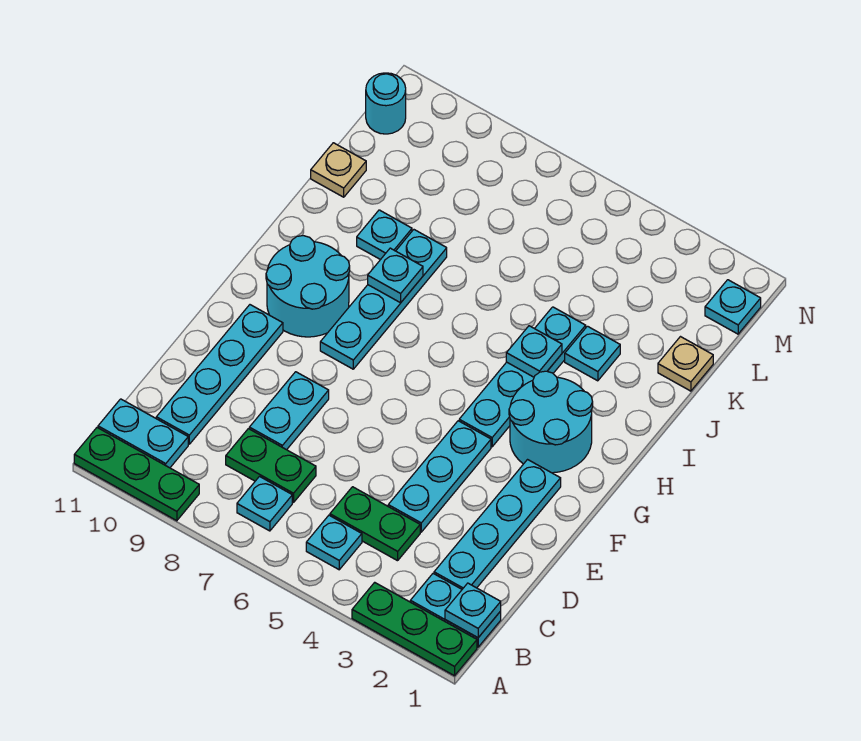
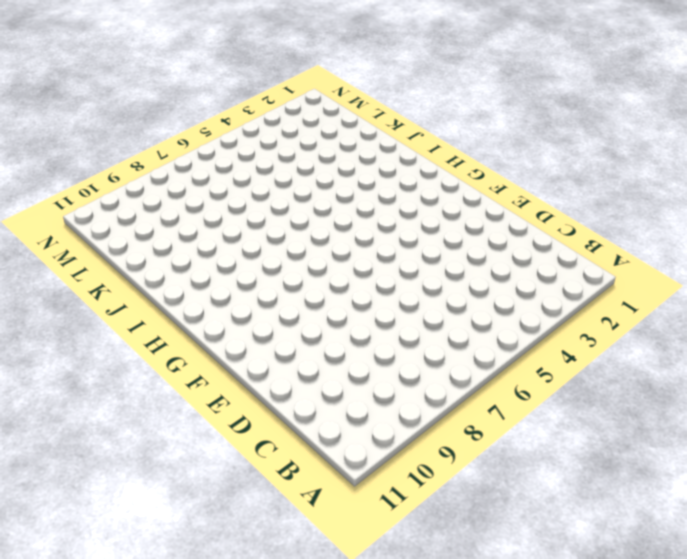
none -> green plate A1:A3 level 1
none -> green plate A9:A11 level 1
none -> cyan plate B1:B2 level 1

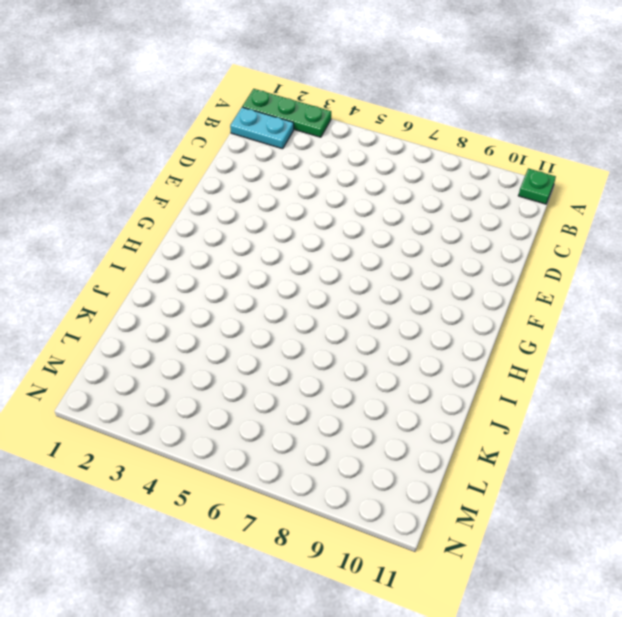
green plate A11 level 1 -> green plate A9:A11 level 1
none -> cyan plate B5 level 1
none -> cyan plate B7 level 1
none -> cyan plate B10:B11 level 1

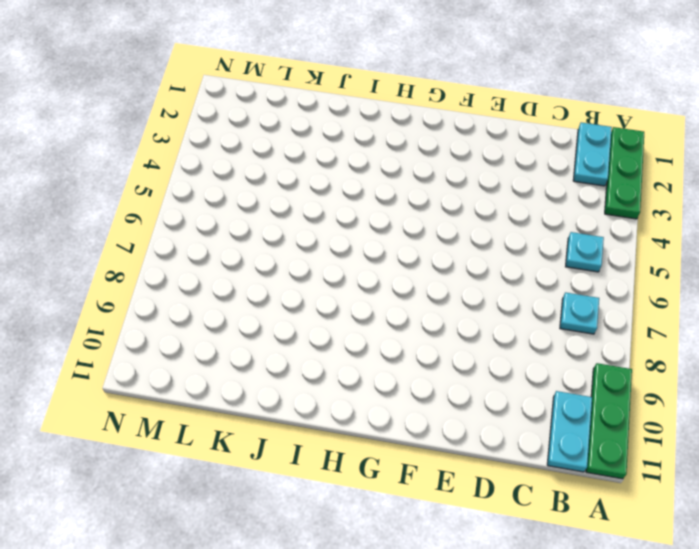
none -> cyan plate C2:F2 level 1
none -> green plate C4:C5 level 1
none -> green plate C7:C8 level 1

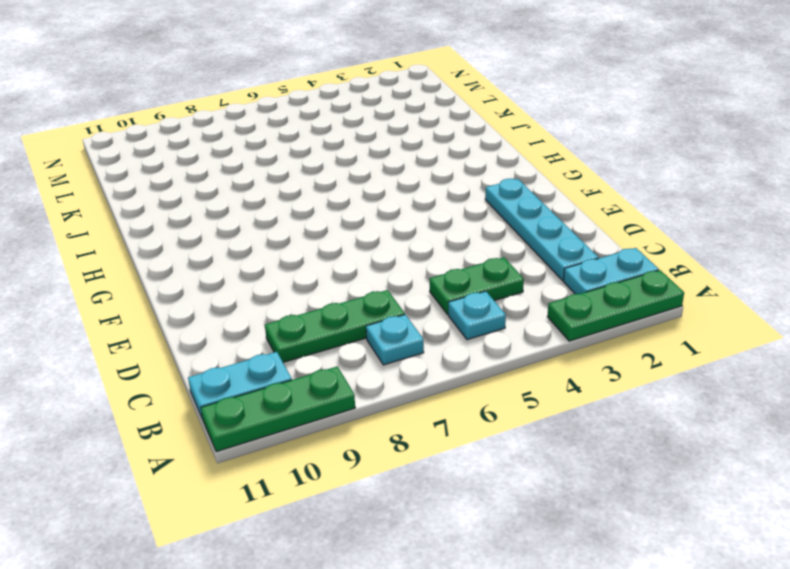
green plate C7:C9 level 1 -> green plate C7:C8 level 1
none -> cyan plate C10:F10 level 1
none -> cyan plate D4:F4 level 1
none -> cyan plate D8:E8 level 1

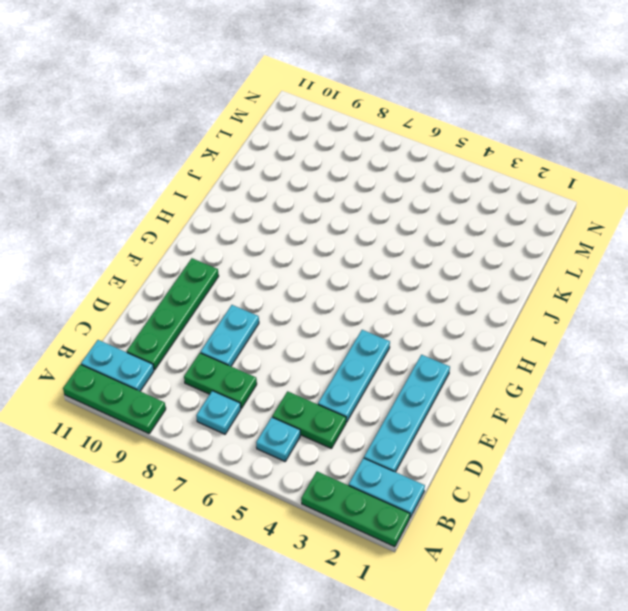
green plate C10:F10 level 1 -> cyan plate C10:F10 level 1
none -> cyan round brick G2:H3 level 1
none -> cyan plate G4:J4 level 1
none -> cyan plate G8:J8 level 1

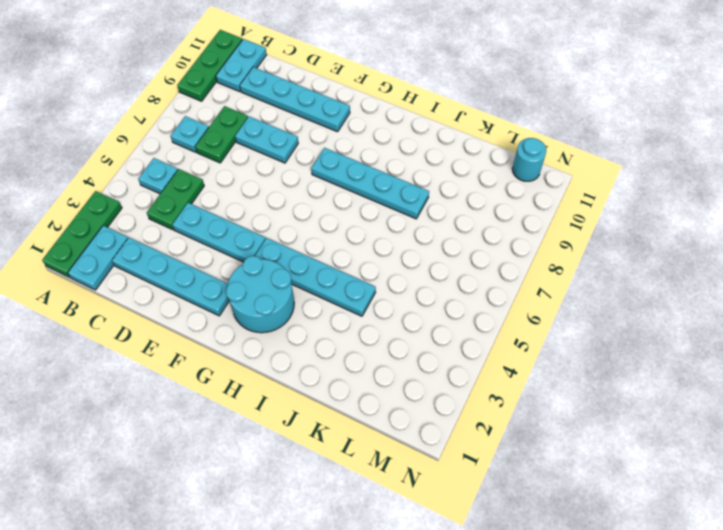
none -> cyan round brick G9:H10 level 1
none -> cyan plate J3 level 1
none -> cyan plate J9 level 1

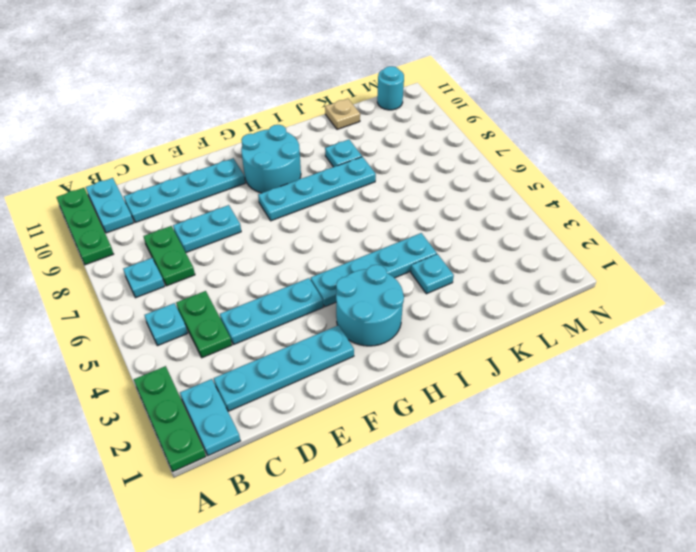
none -> tan plate K1 level 1
none -> cyan plate M1 level 1
none -> cyan plate B1 level 2

